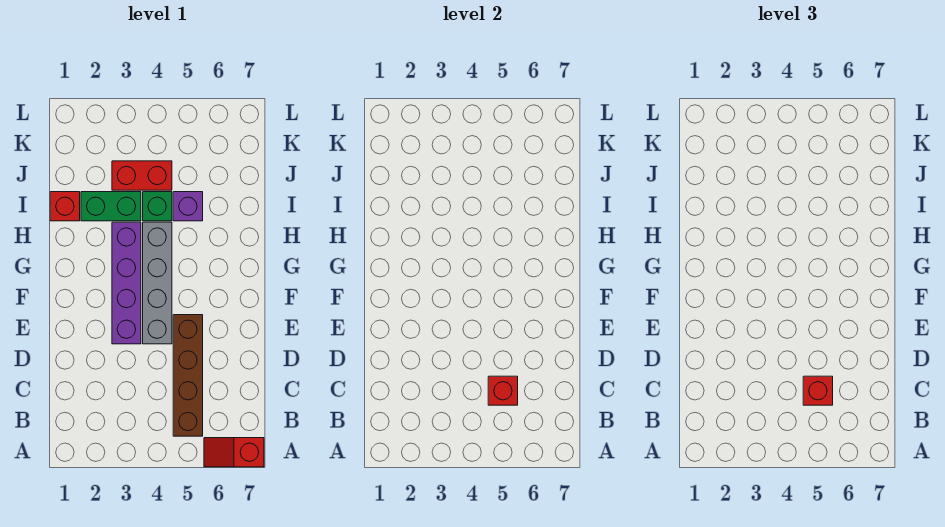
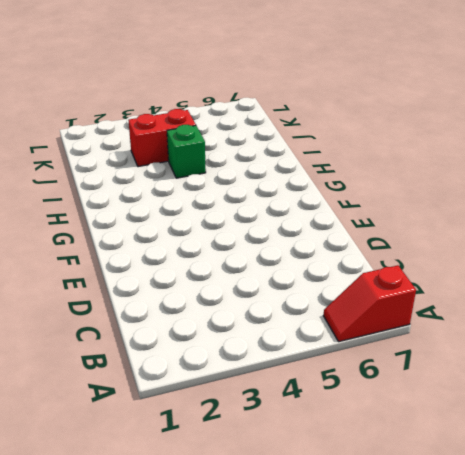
none -> brown brick B5:E5 level 1
none -> purple brick E3:H3 level 1

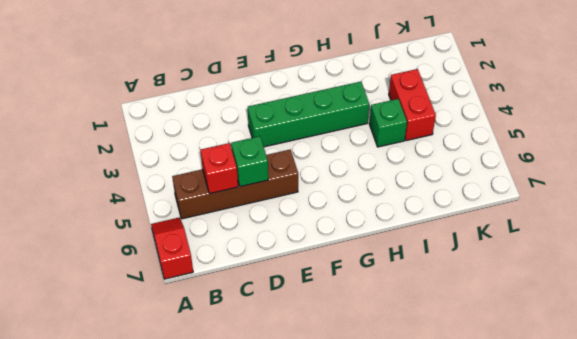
green brick D5 level 2 -> none
green brick E3:H3 level 1 -> purple brick E3:H3 level 1
none -> grey brick E4:H4 level 1
none -> red brick I1 level 1

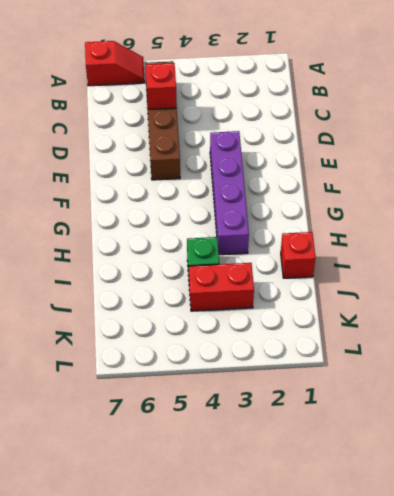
none -> grey brick E4:H4 level 1
none -> green brick I2:I3 level 1

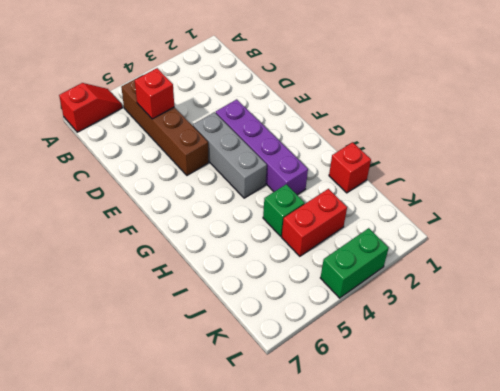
grey brick E4:G4 level 1 -> grey brick E4:H4 level 1
green brick L3:L4 level 1 -> green brick I2:I3 level 1
none -> purple brick I5 level 1
none -> red brick C5 level 3

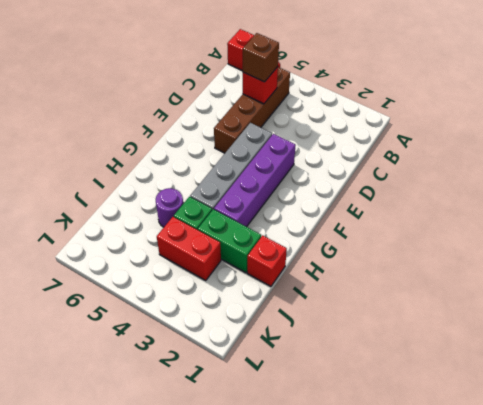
brown brick C5 level 3 -> red brick C5 level 3
purple round brick I5 level 1 -> purple brick I5 level 1

